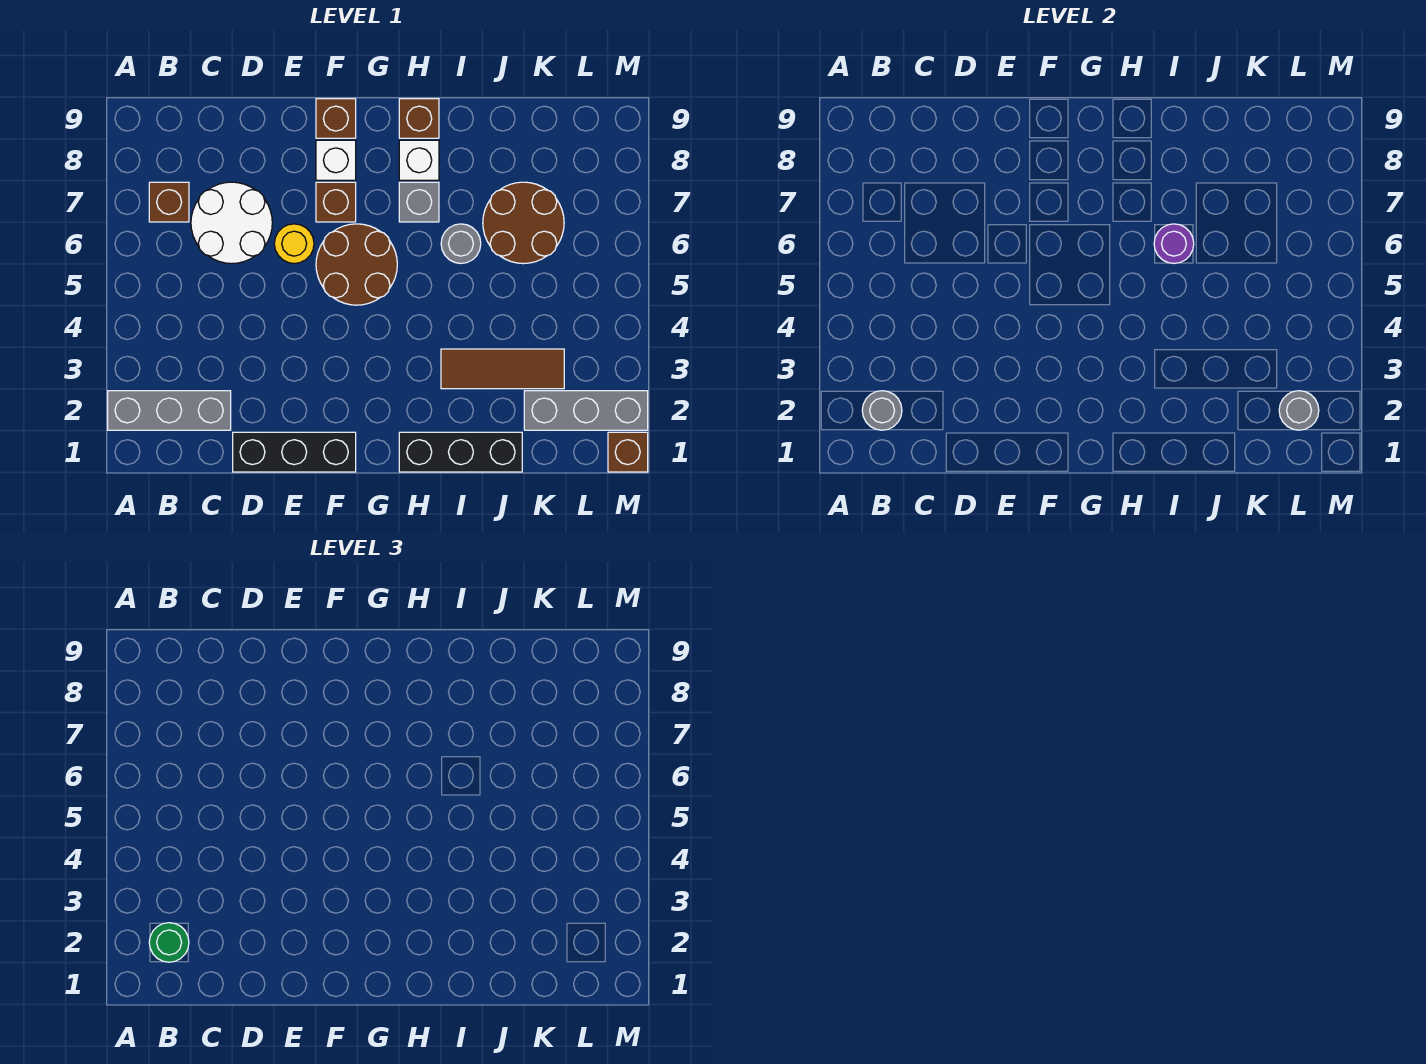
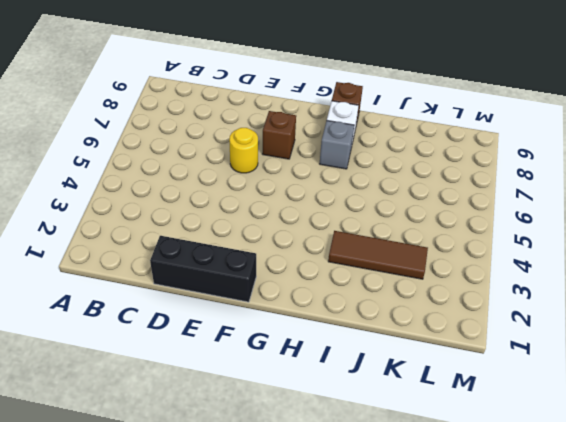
none -> grey brick A2:C2 level 1
none -> brown brick B7 level 1
none -> white round brick C6:D7 level 1

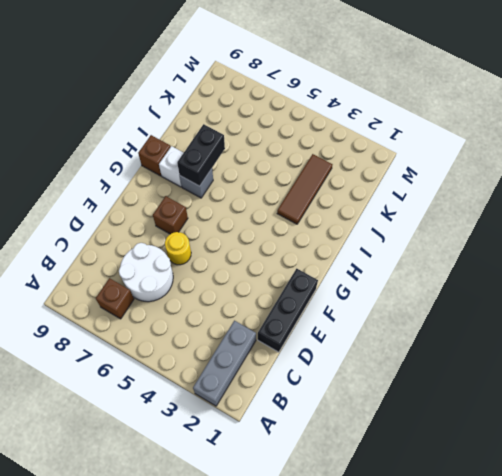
black brick H7:I7 level 2 -> none
none -> brown round brick F5:G6 level 1
none -> white brick F8 level 1
none -> brown brick F9 level 1

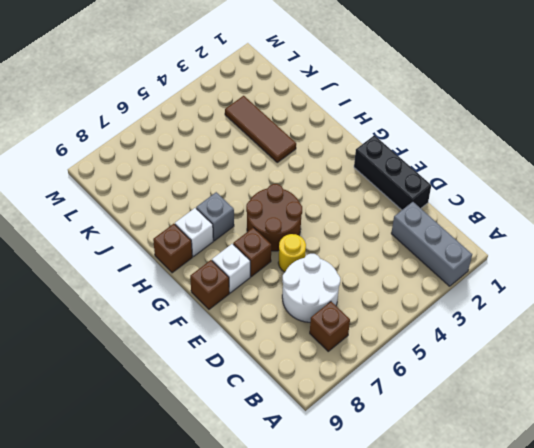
none -> black brick H1:J1 level 1
none -> grey round brick I6 level 1
none -> brown round brick J6:K7 level 1

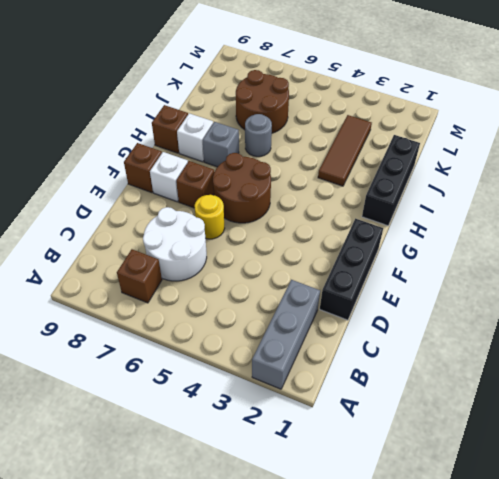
none -> grey brick K2:M2 level 1
none -> brown brick M1 level 1
none -> grey round brick B2 level 2

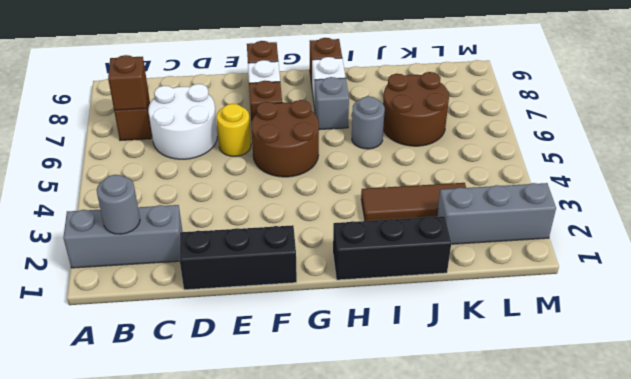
brown brick B7 level 2 -> brown brick M1 level 1
none -> purple round brick I6 level 2
none -> grey round brick L2 level 2
none -> green round brick B2 level 3

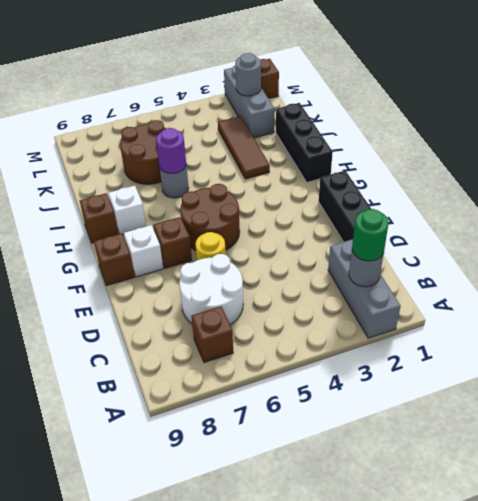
none -> grey brick H7 level 1

